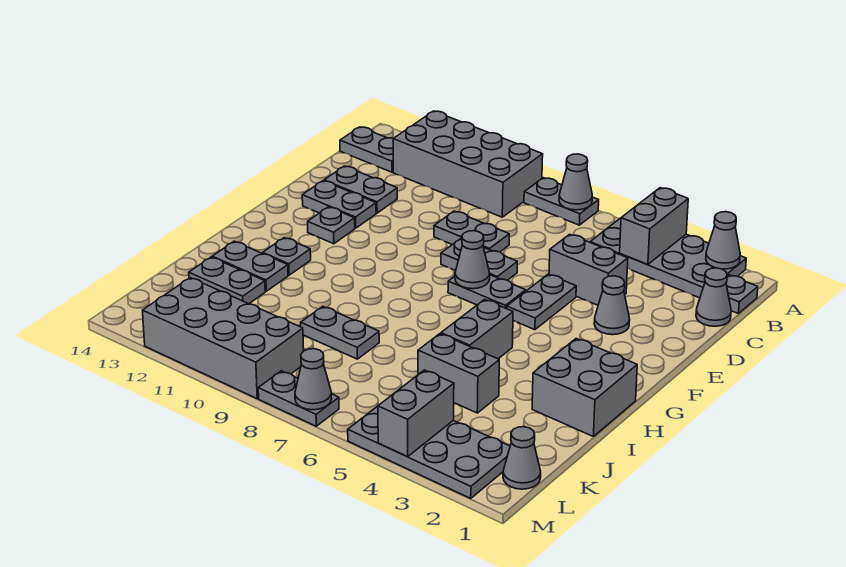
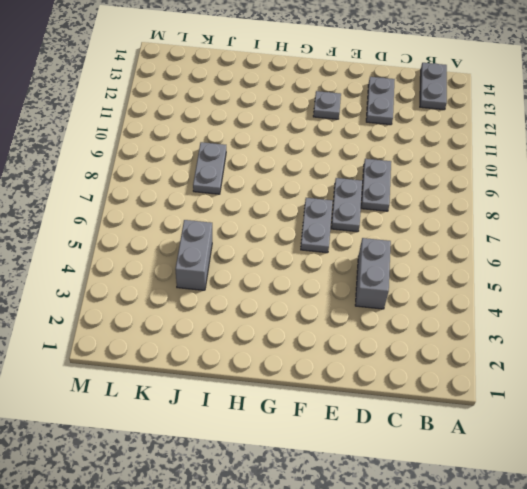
none -> grey plate A2:B5 level 1
none -> grey plate A7:A8 level 1
none -> grey brick A9:B12 level 1
none -> grey plate B1 level 1

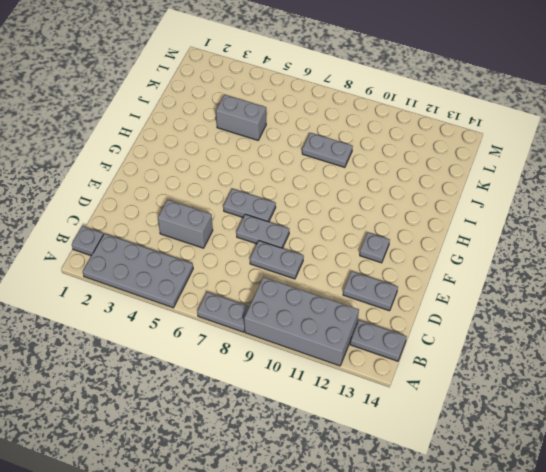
none -> grey cone C1 level 1
none -> grey cone E3 level 1
none -> grey plate E5:F5 level 1
none -> grey plate E12:E13 level 1

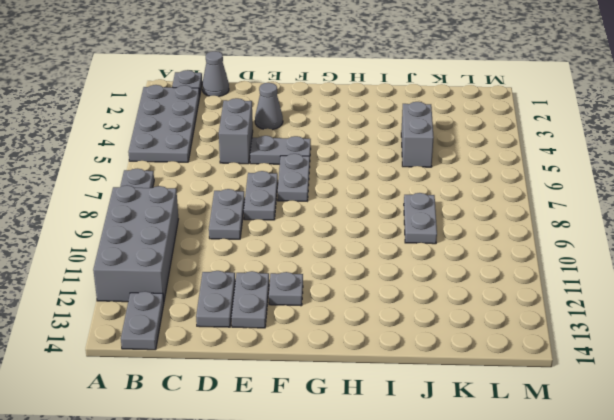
none -> grey brick H1:I2 level 1
none -> grey brick H5:I5 level 1
none -> grey plate H12 level 1
none -> grey plate I12:I13 level 1

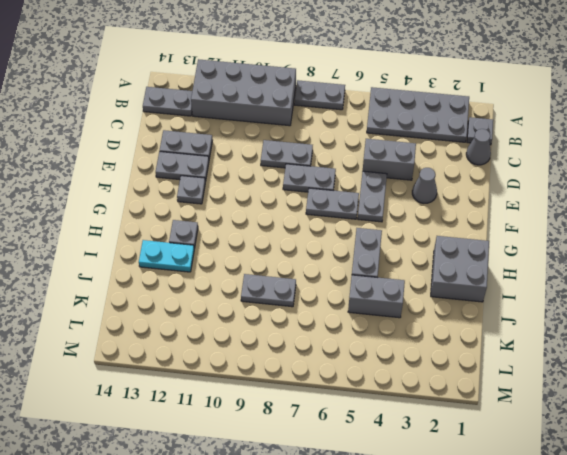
cyan plate I12:I13 level 1 -> grey plate I12:I13 level 1
none -> grey plate J12:J13 level 1
none -> grey cone L1 level 1
none -> grey plate L2:M5 level 1
none -> grey brick L9:M12 level 1

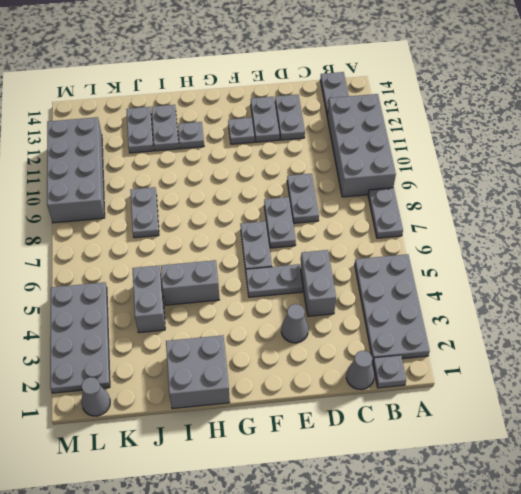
none -> grey plate M7:M8 level 1
none -> grey cone A2 level 2
none -> grey brick A4:B4 level 2
none -> grey cone A7 level 2

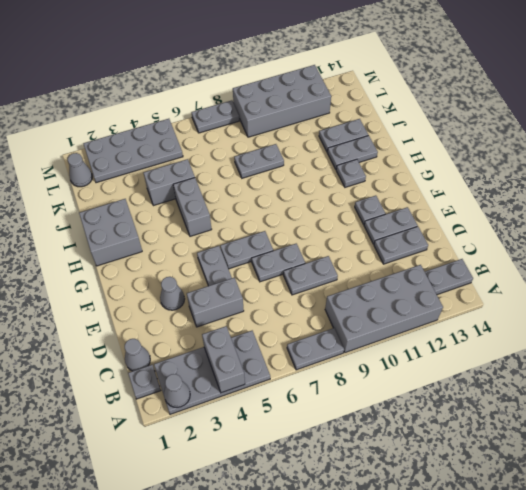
none -> grey cone A7 level 2
none -> grey cone F7 level 2
none -> grey brick L4:M4 level 2
none -> grey cone M7 level 2

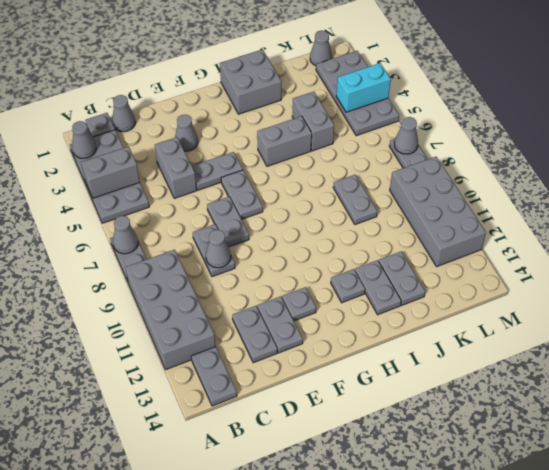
grey cone D9 level 2 -> grey cone F7 level 2
cyan brick L4:M4 level 2 -> grey brick L4:M4 level 2

